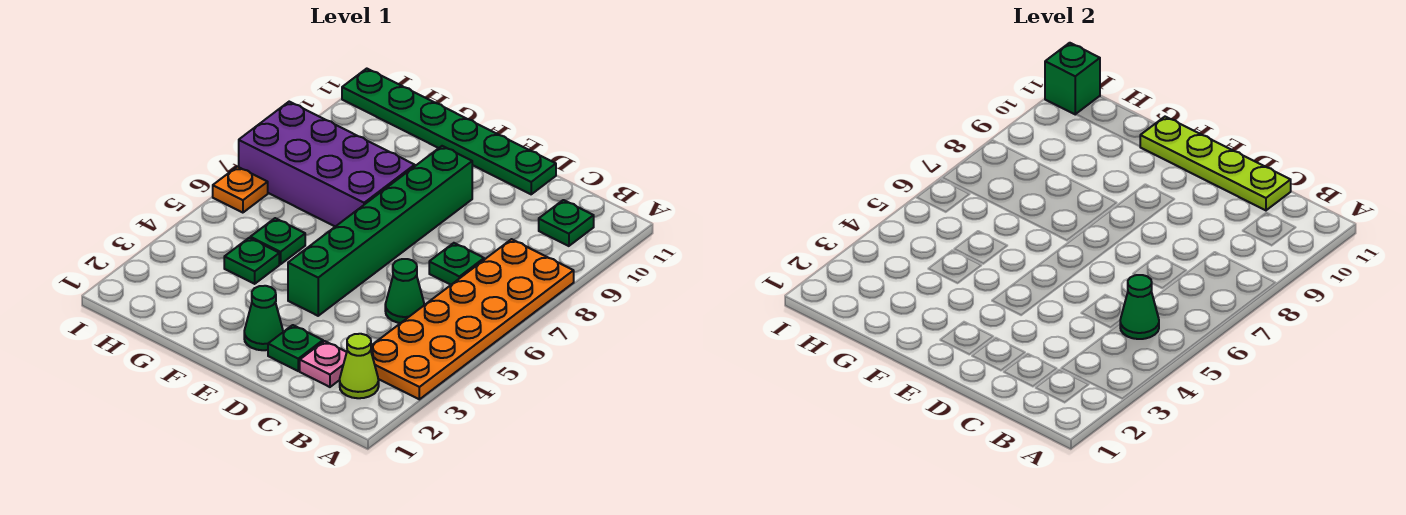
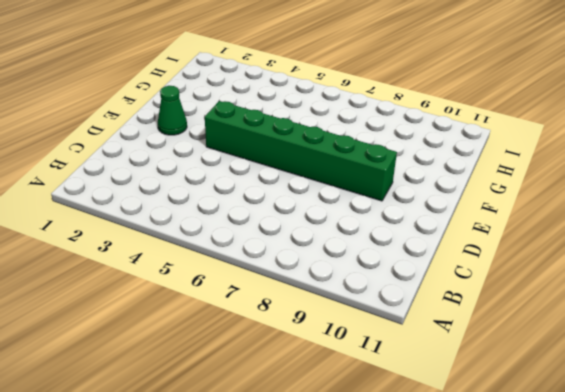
none -> orange plate A3:B8 level 1
none -> lime cone B2 level 1
none -> green plate B10 level 1

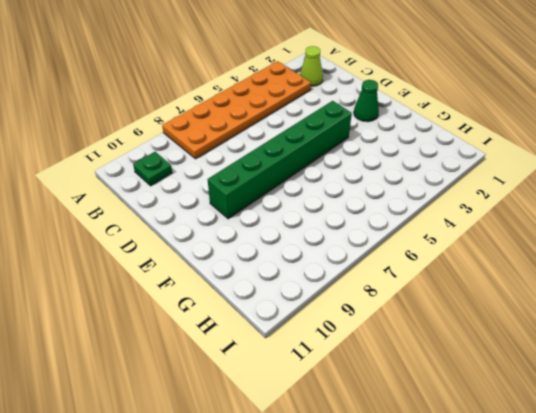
none -> pink plate C2 level 1
none -> green cone C5 level 1
none -> green plate C7 level 1

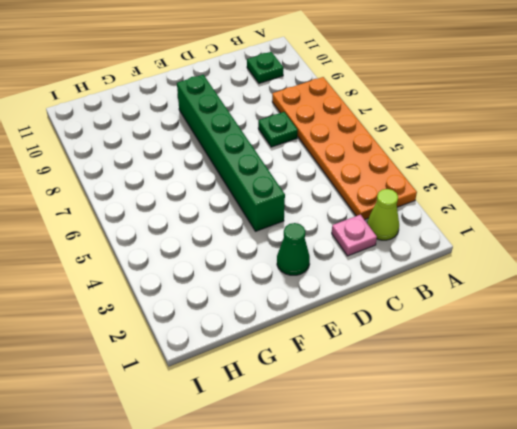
none -> green cone C5 level 1
none -> green plate D2 level 1
none -> green plate D11:I11 level 1

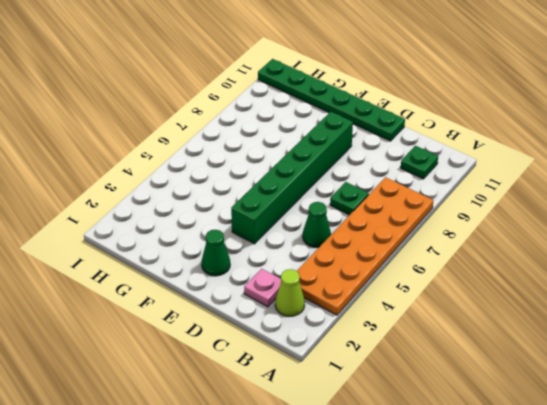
none -> green plate D2 level 1
none -> purple brick F7:I8 level 1
none -> green plate G4 level 1

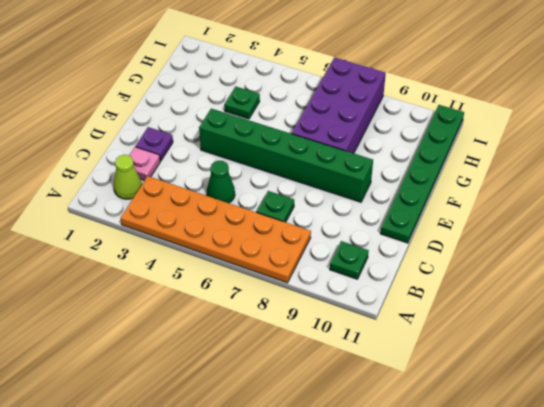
purple plate D2 level 1 -> green plate D2 level 1
none -> green cone E2 level 1
none -> green plate G5 level 1
none -> orange plate I6 level 1

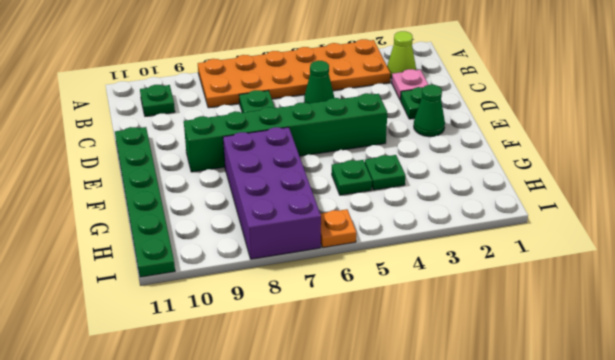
none -> green cone B5 level 2
none -> lime plate C11:F11 level 2
none -> green brick I11 level 2

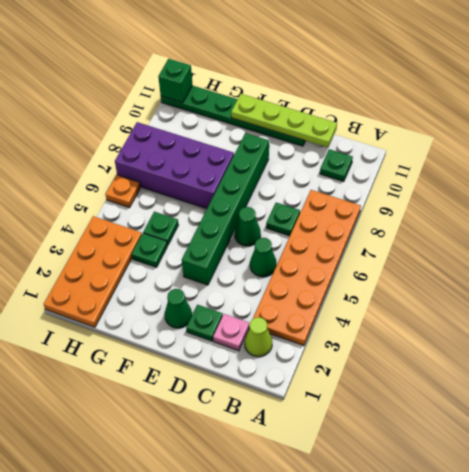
green cone D6 level 1 -> green cone B5 level 2
orange plate H1:I4 level 1 -> none

